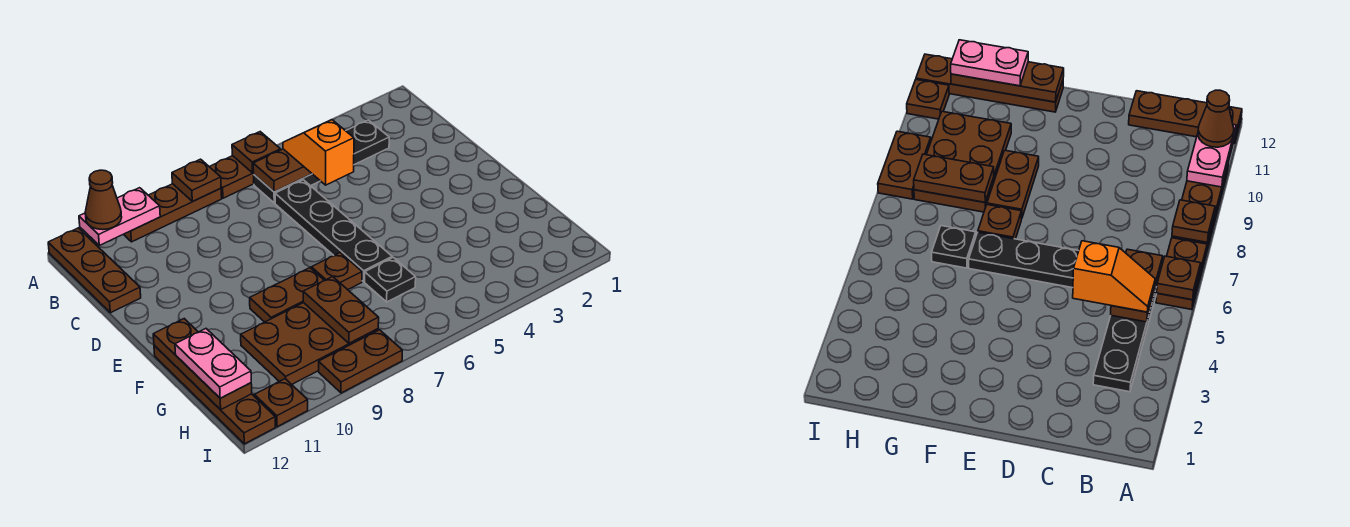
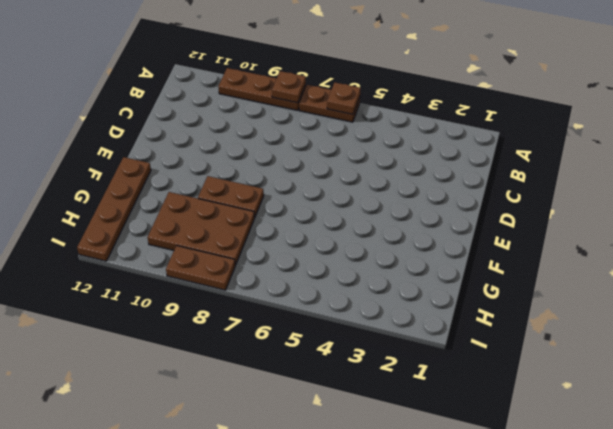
none -> brown plate A12:C12 level 1
none -> black plate B3:B6 level 1
none -> black plate C6:F6 level 1

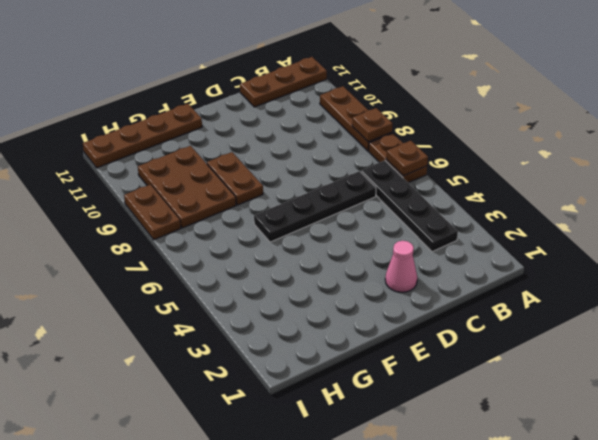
pink cone D2 level 1 -> none
none -> brown plate F7 level 1
none -> black plate G6 level 1
none -> brown plate I11 level 1

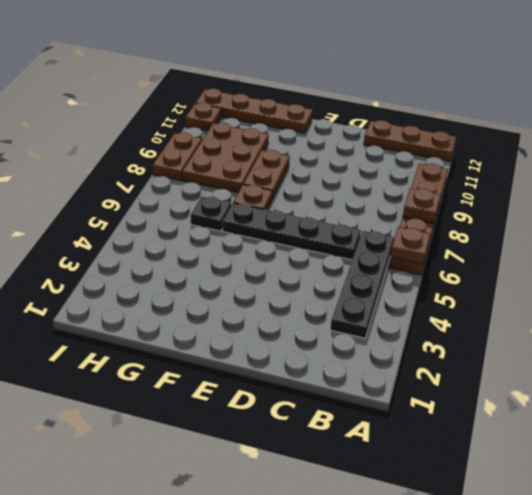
none -> pink plate A10:A11 level 2
none -> brown plate B5:B6 level 2
none -> brown plate F12:H12 level 2

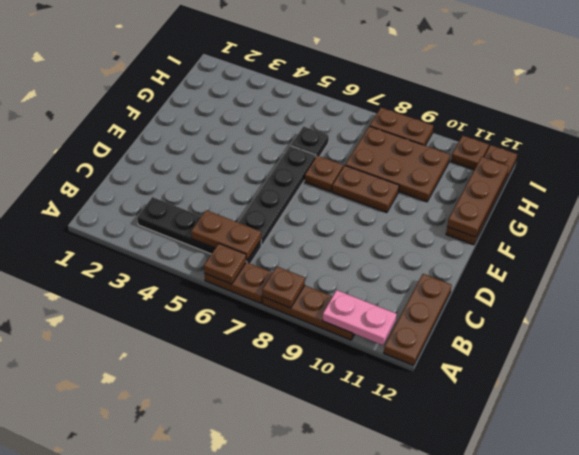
none -> brown plate G8:H8 level 2
none -> brown cone A11 level 3
none -> orange slope B5:C5 level 3 top C

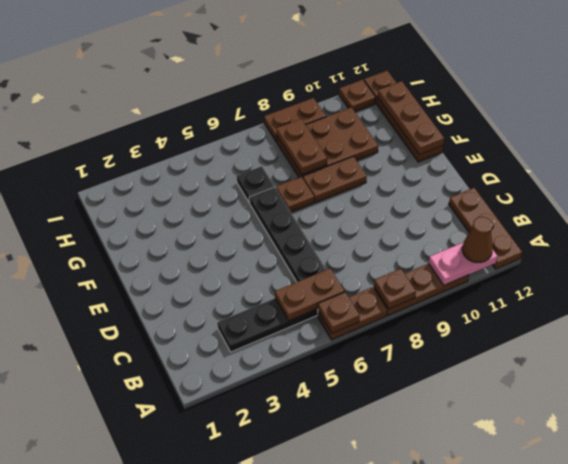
none -> orange slope B5:C5 level 3 top C
none -> pink plate G12:H12 level 3

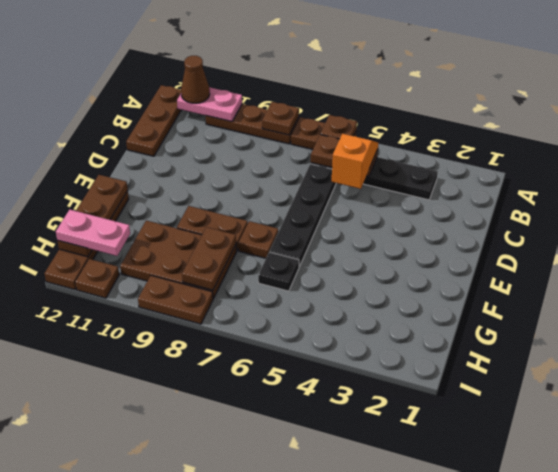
pink plate H11:H12 level 3 -> pink plate G12:H12 level 3

